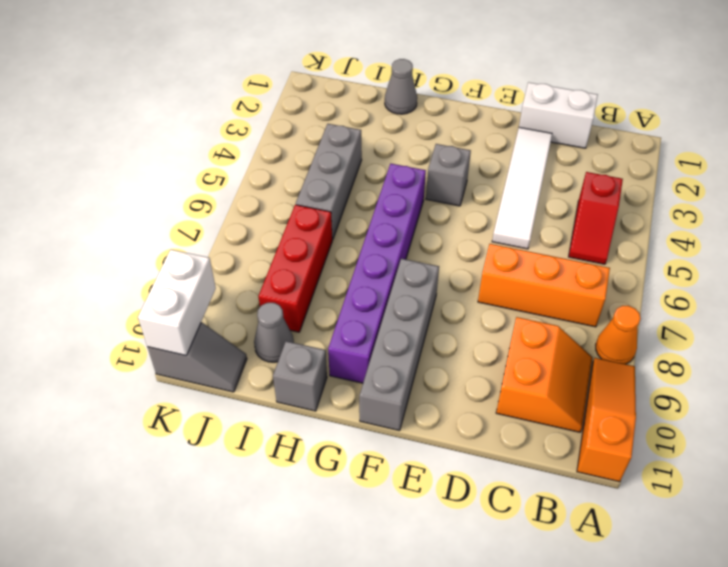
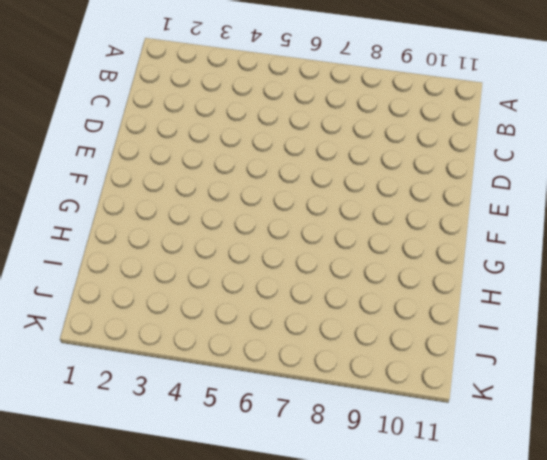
none -> orange cone A8 level 1
none -> orange slope A9:A11 level 1 top 11
none -> red slope B4:B5 level 1 top 4

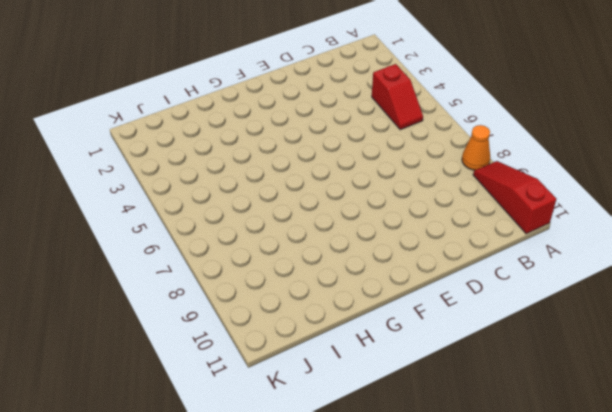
red slope A9:A11 level 1 top 11 -> orange slope A9:A11 level 1 top 11
none -> orange brick B7:D7 level 1
none -> orange slope B9:C10 level 1 top C
none -> white brick C1:D1 level 1

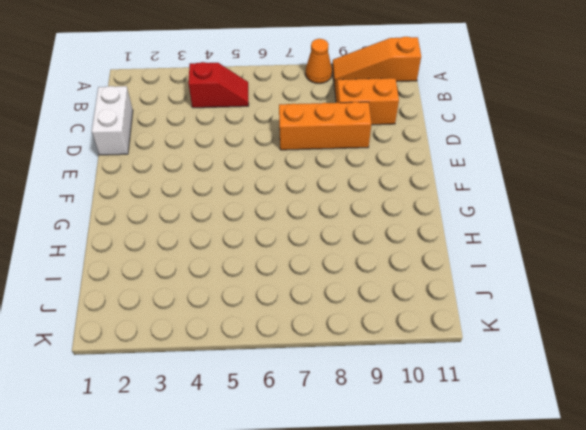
orange brick D7:D9 level 1 -> orange brick B7:D7 level 1
none -> white tile D2:D5 level 1
none -> grey brick F4 level 1
none -> grey brick F8:F11 level 1

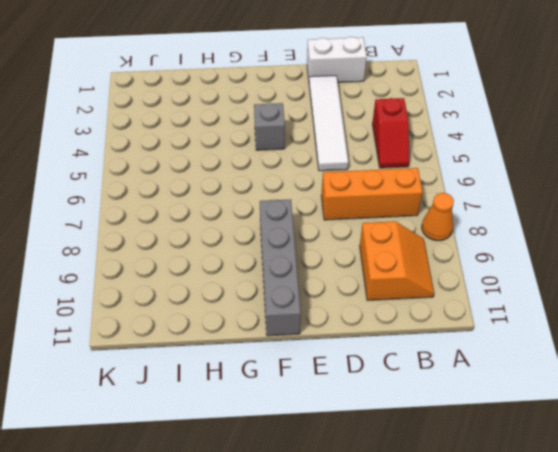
none -> orange slope A9:A11 level 1 top 11
none -> purple brick G5:G10 level 1
none -> grey cone H1 level 1

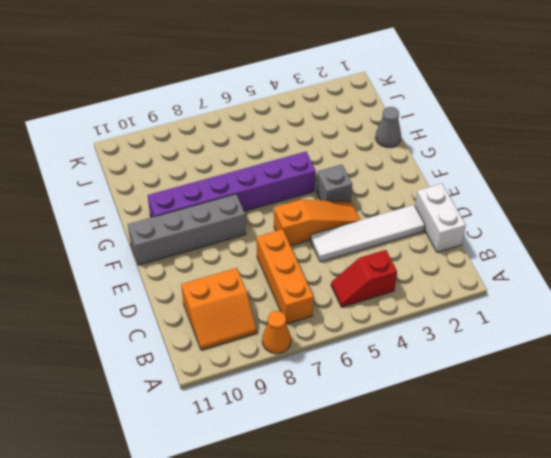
orange slope E4:E6 level 1 top 6 -> orange slope A9:A11 level 1 top 11
none -> grey brick H11 level 1
none -> grey brick I4:I6 level 1
none -> red brick I7:I9 level 1

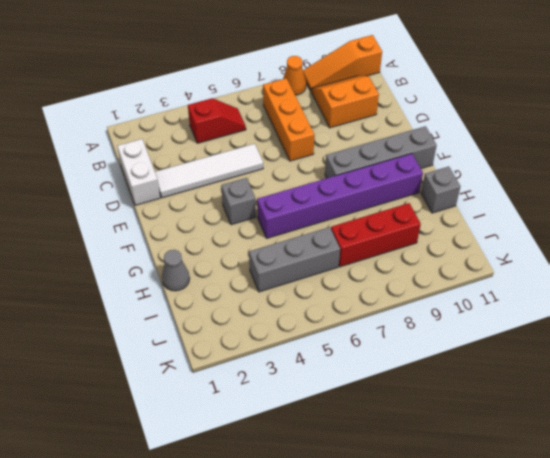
none -> grey cone I10 level 1
none -> grey slope J11:K11 level 1 top K
none -> white brick K10:K11 level 2

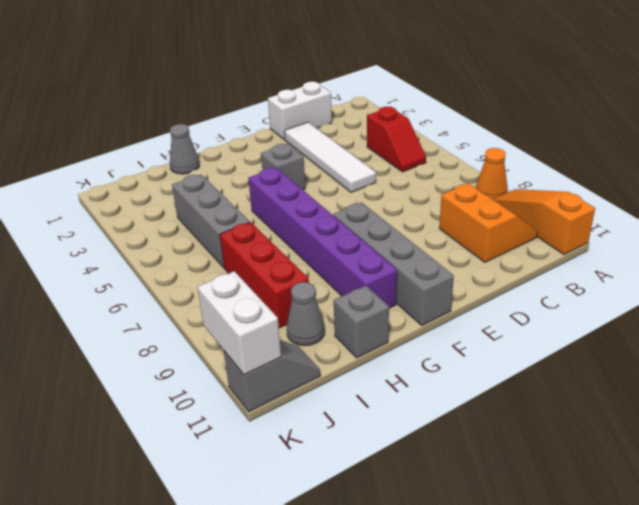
none -> orange brick B7:D7 level 1

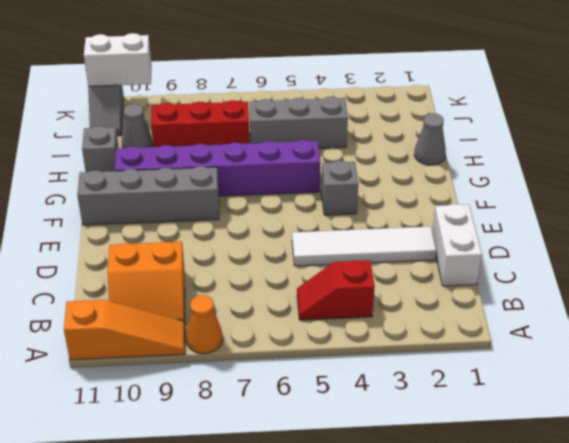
none -> orange brick B7:D7 level 1

